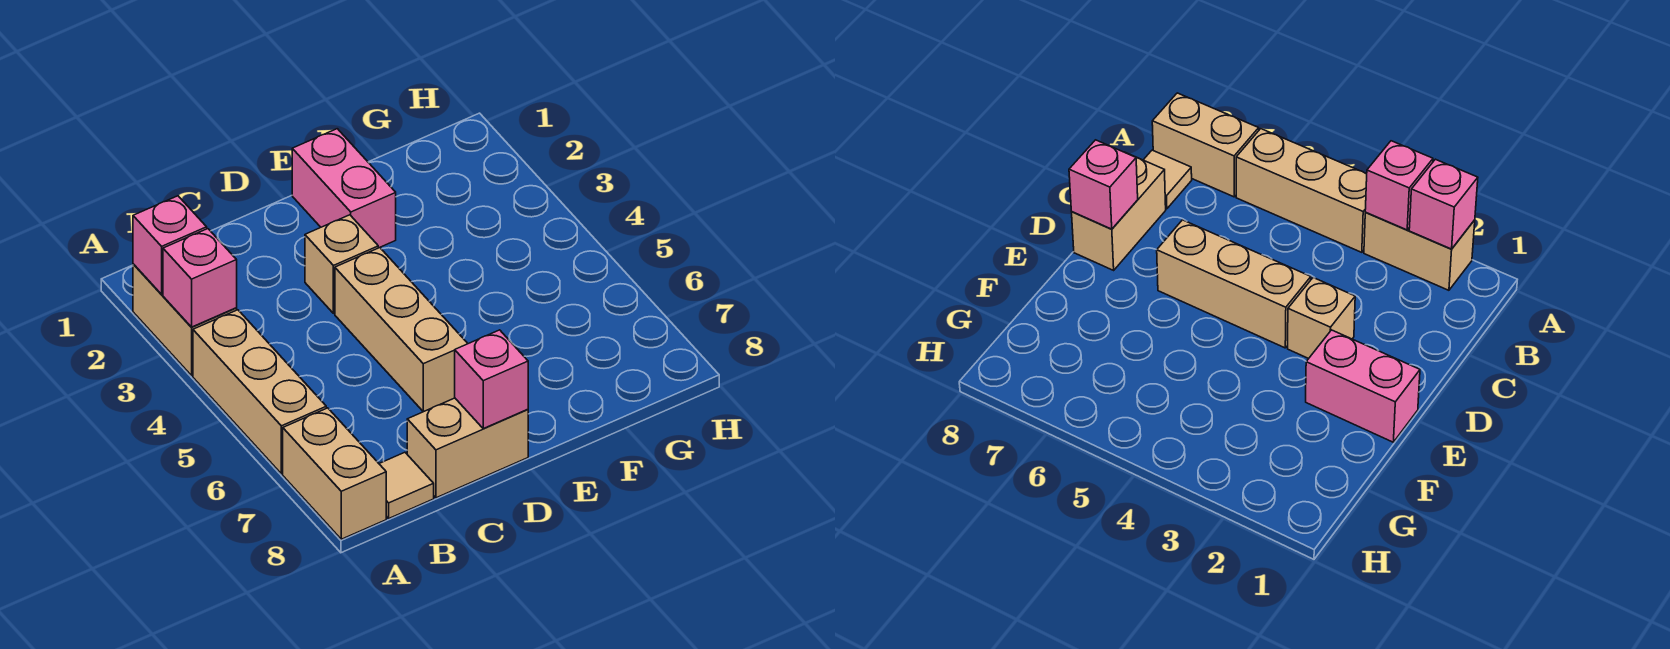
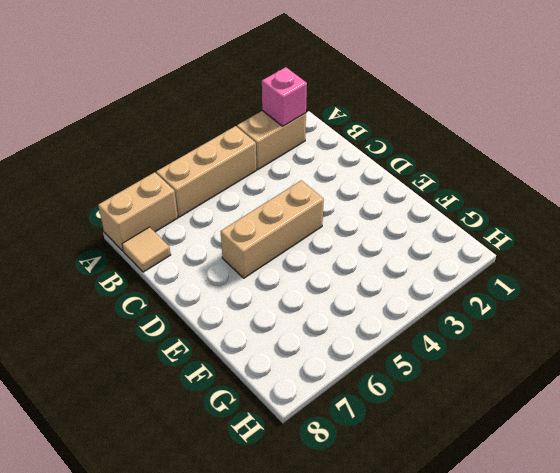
none -> tan brick C8:D8 level 1
none -> tan brick D3 level 1

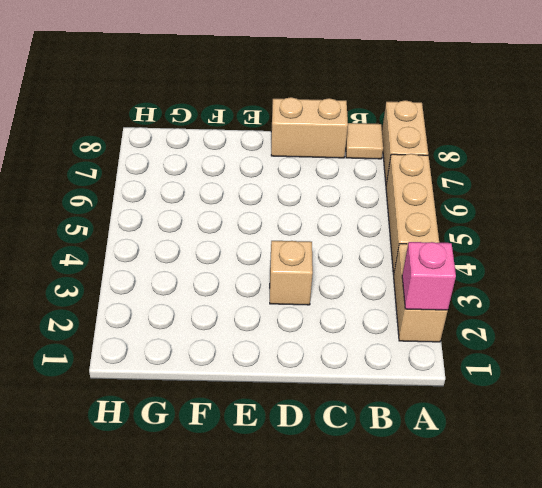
none -> tan brick D4:D6 level 1
none -> pink brick E1:E2 level 1

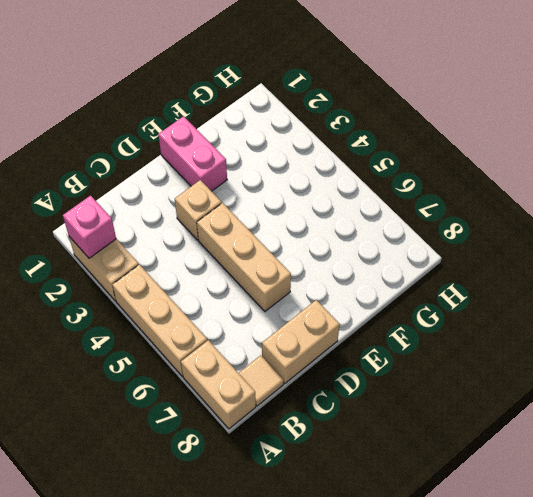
none -> pink brick A3 level 2
none -> pink brick D8 level 2

